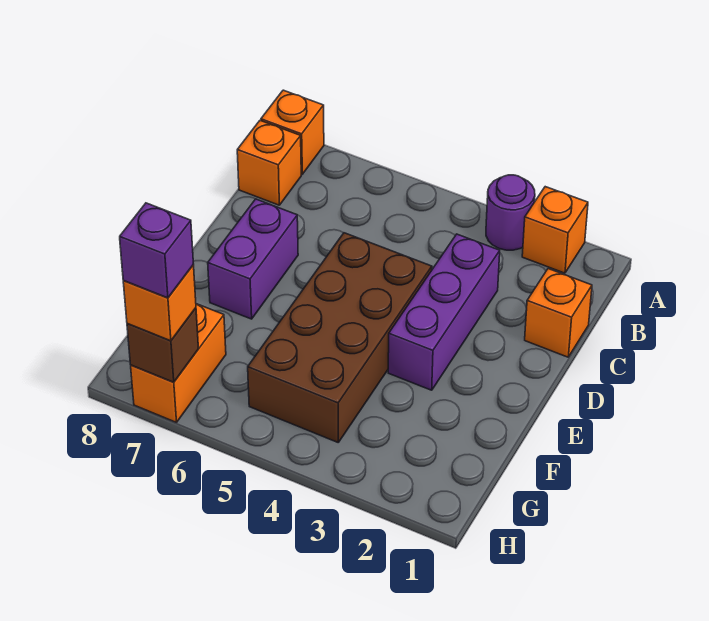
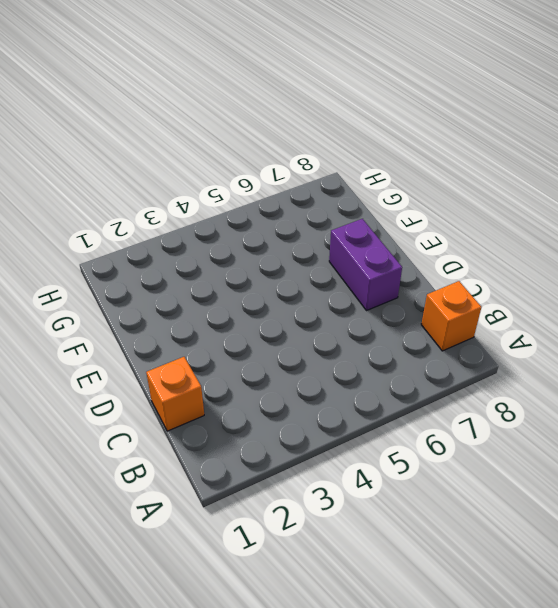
none -> orange brick A2 level 1
none -> purple round brick A3 level 1
none -> orange brick A8 level 1

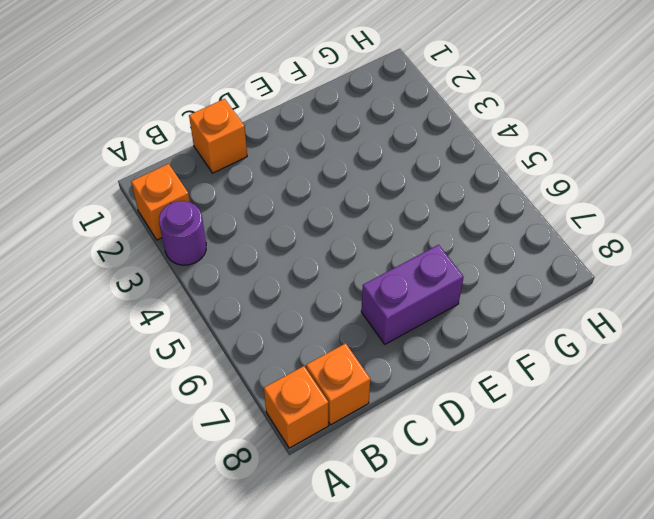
none -> purple brick C3:E3 level 1
none -> brown brick D4:G5 level 1
none -> orange brick G7:H7 level 1

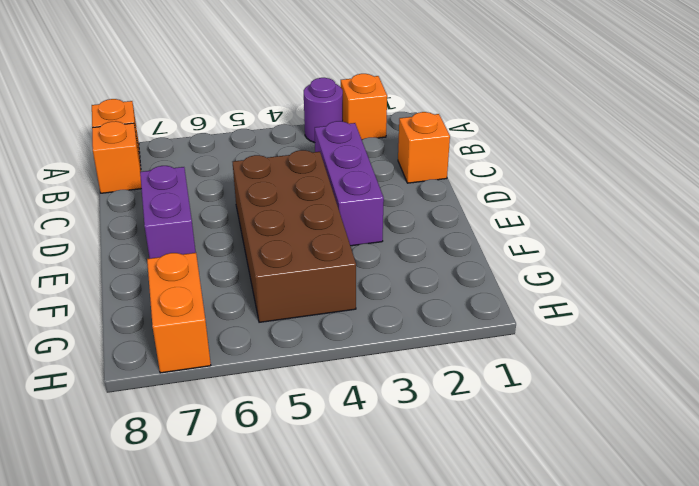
none -> brown brick H7 level 2
none -> orange brick H7 level 3
none -> purple brick H7 level 4

